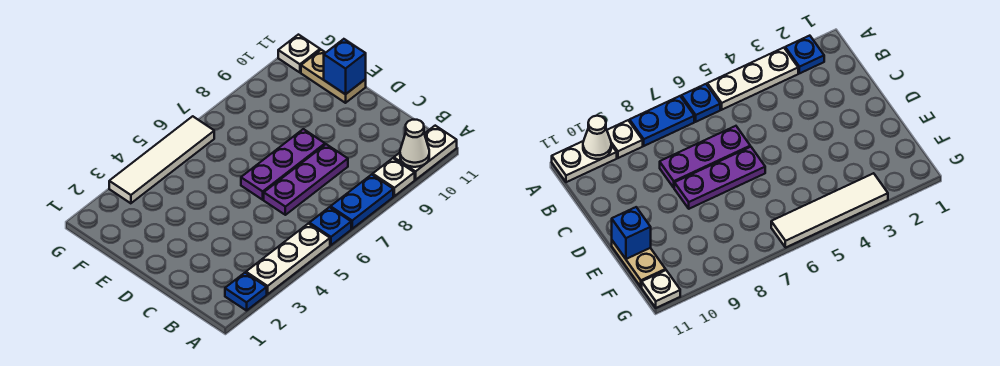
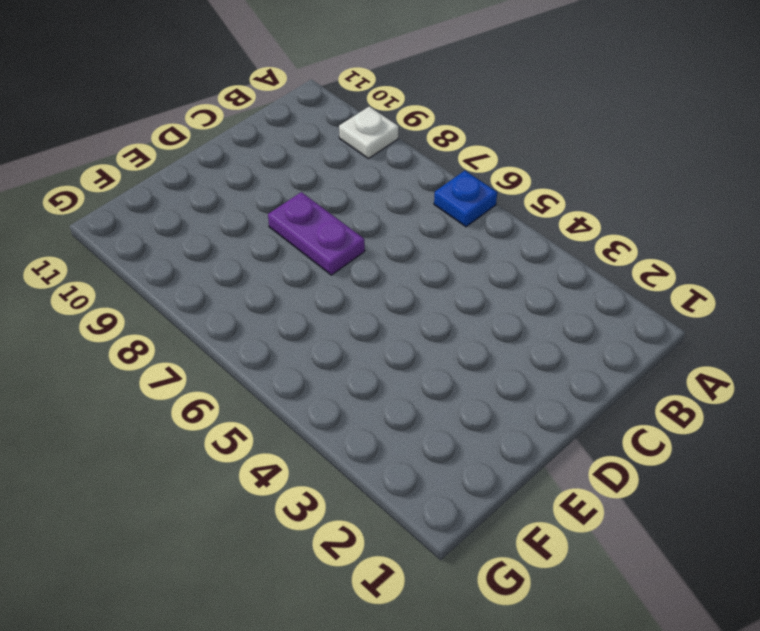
purple plate D7:D8 level 1 -> purple plate D6:D8 level 1
none -> blue plate A2 level 1
none -> white plate A3:A5 level 1
none -> blue plate A7:A8 level 1

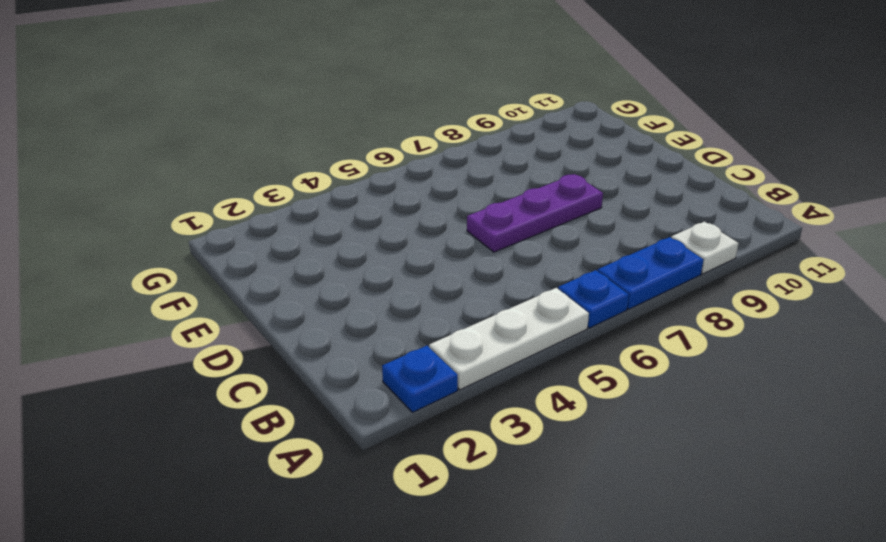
none -> white plate A10:A11 level 1
none -> purple plate C6:C8 level 1
none -> tan plate E11:F11 level 1

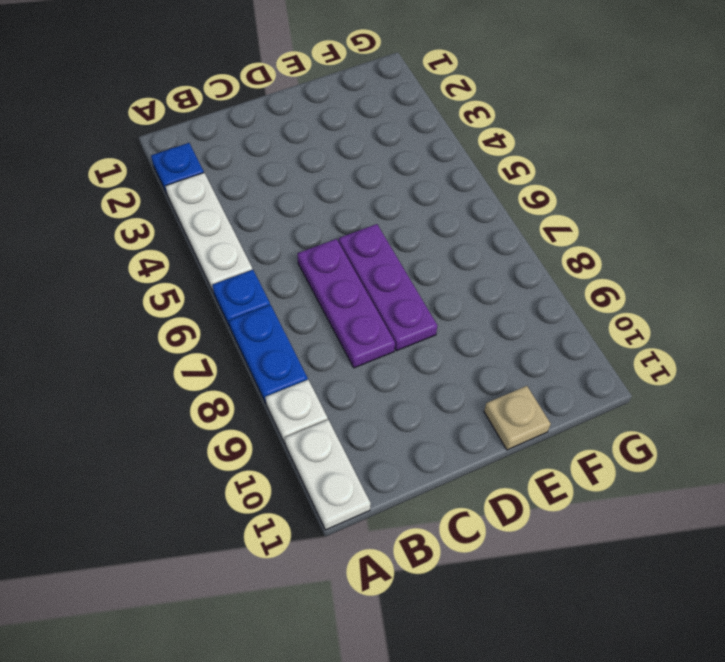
tan plate E11 level 1 -> tan plate E11:F11 level 1
none -> white tile G3:G6 level 1
none -> white plate G11 level 1
none -> white cone A10 level 2

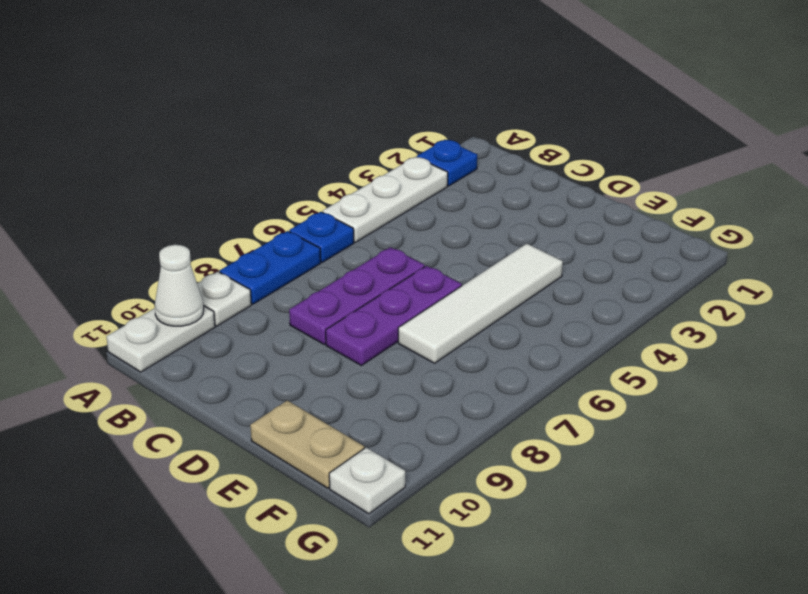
white tile E4:E7 level 1 -> white tile G3:G6 level 1
none -> blue brick E11 level 2

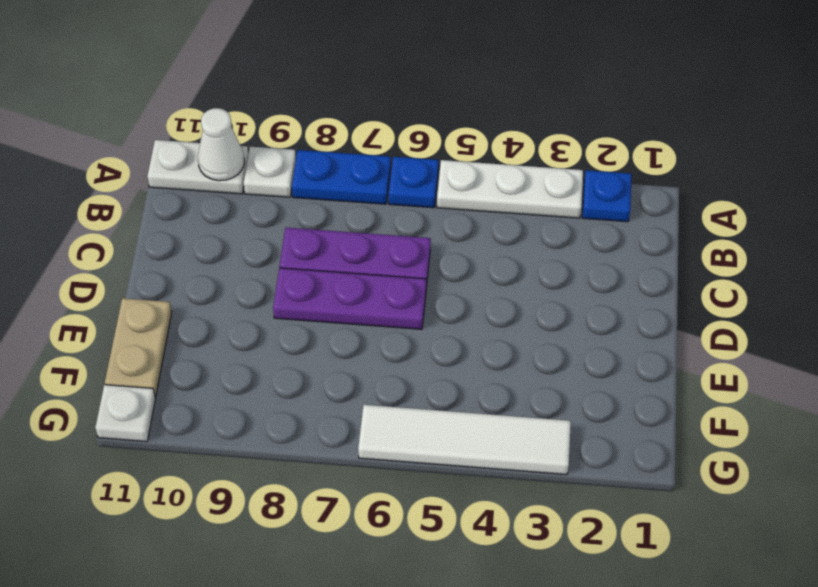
none -> blue brick E11 level 2

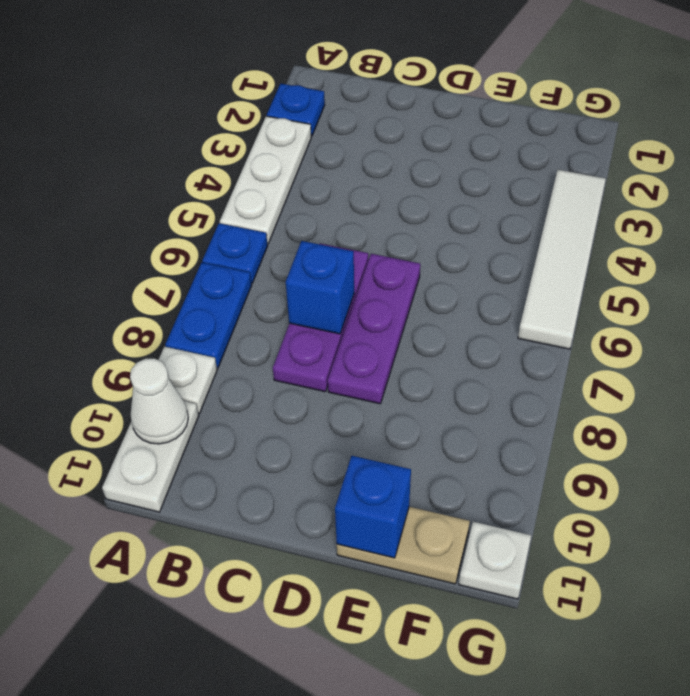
blue brick C7 level 2 -> none

